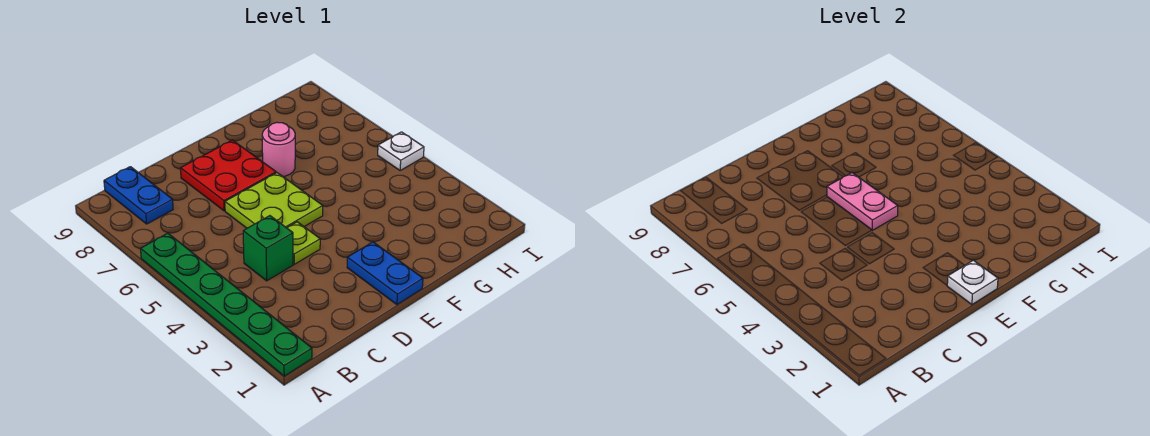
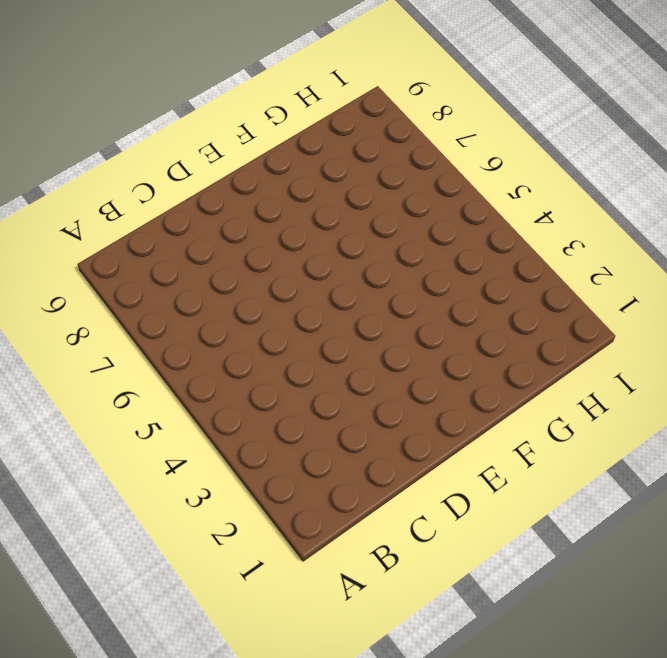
none -> green plate A1:A6 level 1
none -> blue plate B8:B9 level 1

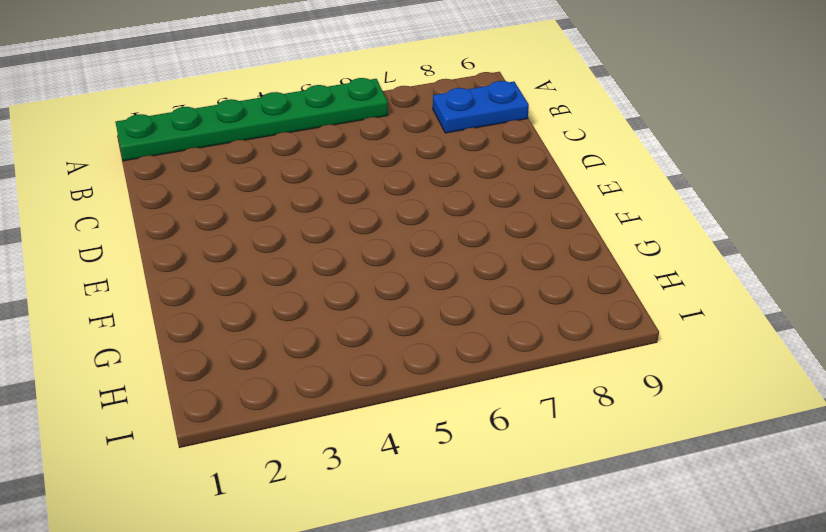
none -> green brick C4 level 1
none -> lime plate D4 level 1

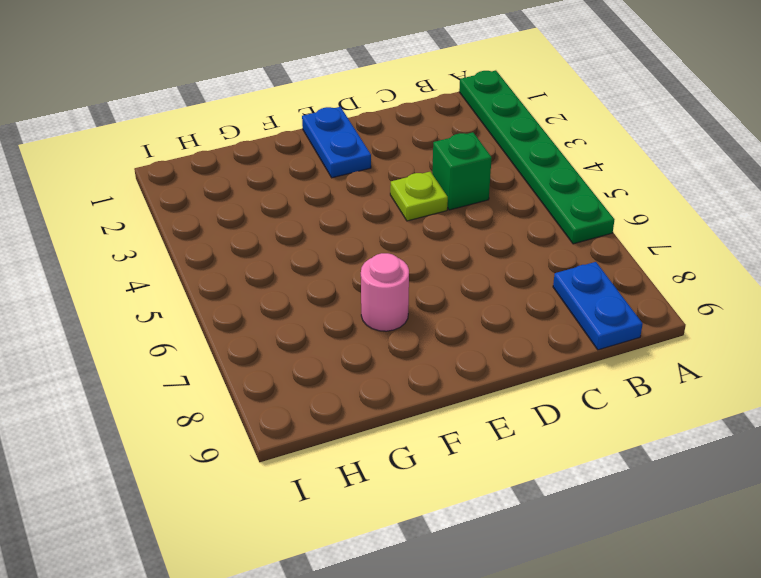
none -> lime plate D5:E6 level 1
none -> red plate D7:E8 level 1

